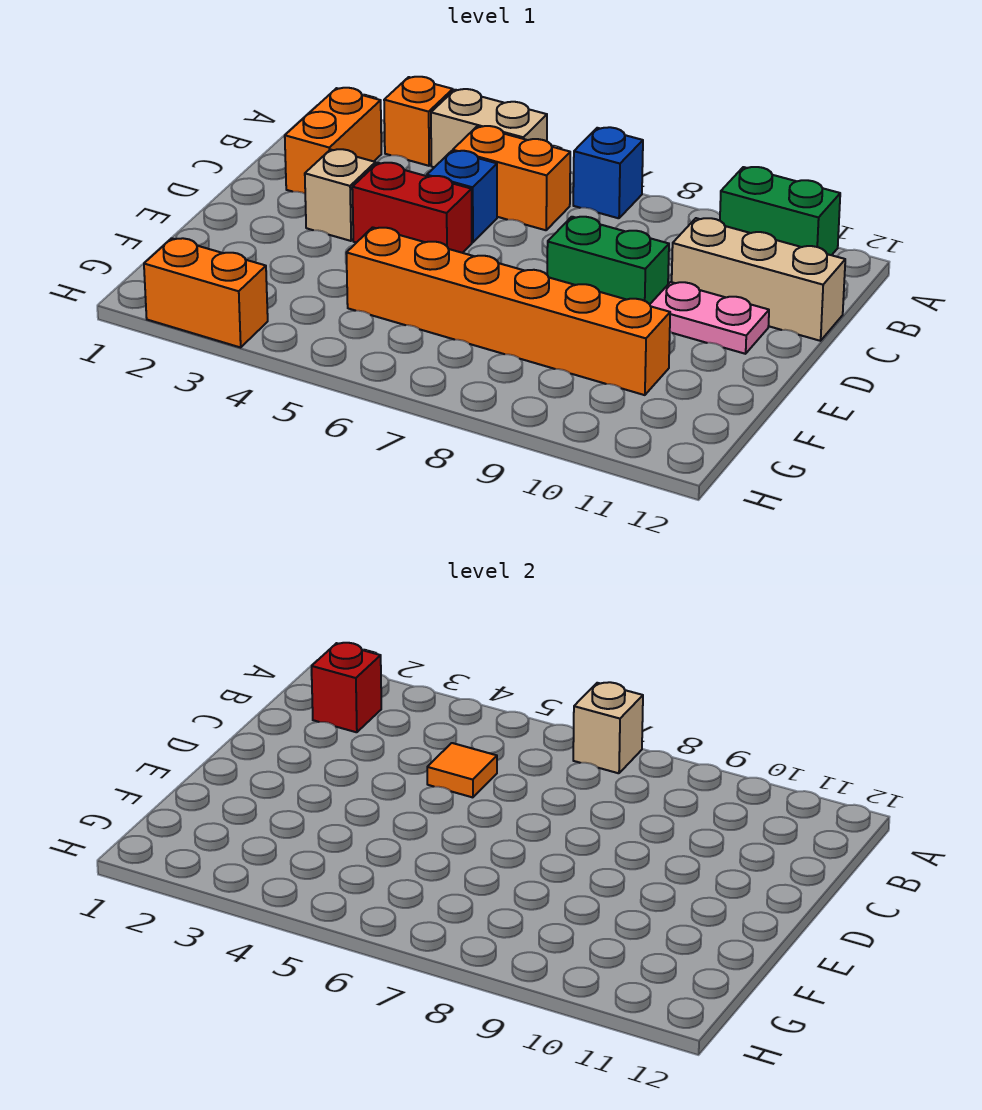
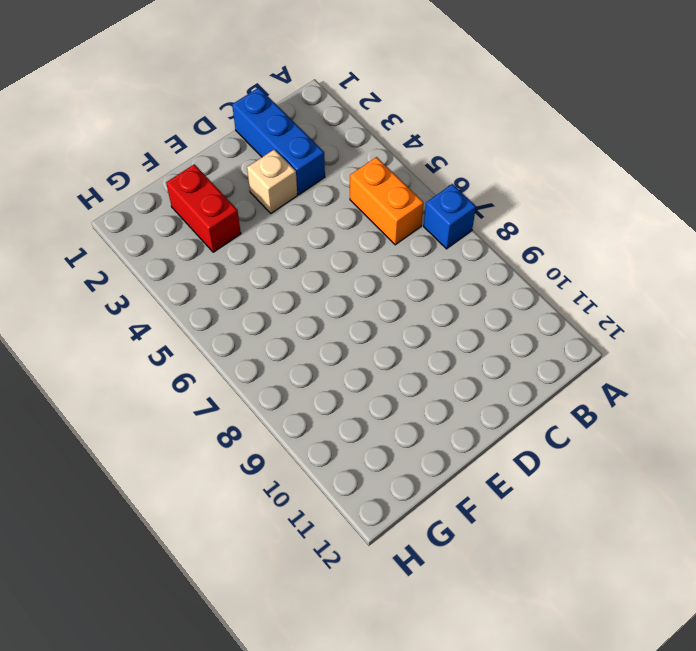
blue brick C1:C3 level 1 -> orange brick B2:C2 level 1
red brick F2:F3 level 1 -> red brick D4:D5 level 1
none -> orange brick A3 level 1
none -> tan brick A4:A5 level 1
none -> green brick A10:A11 level 1

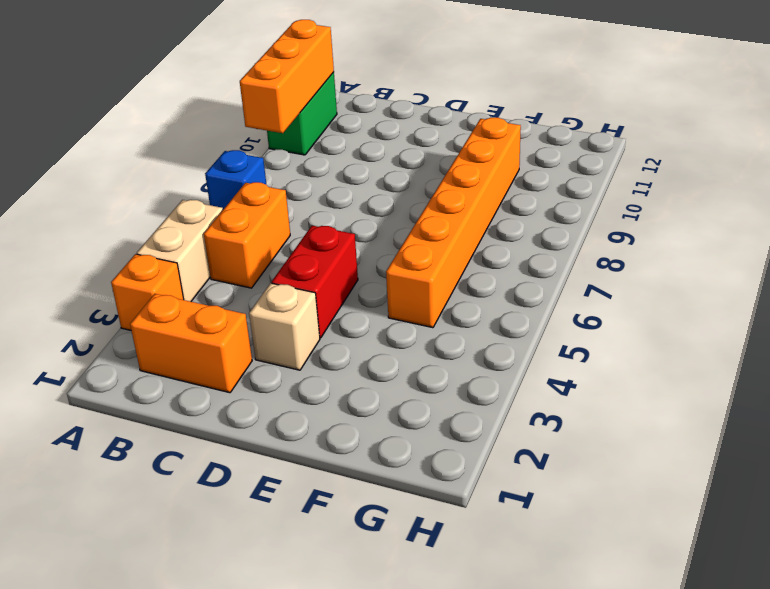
orange brick A9:A11 level 2 -> none
none -> blue brick C5 level 1
none -> tan brick C10:C12 level 1
none -> green brick D8:D9 level 1

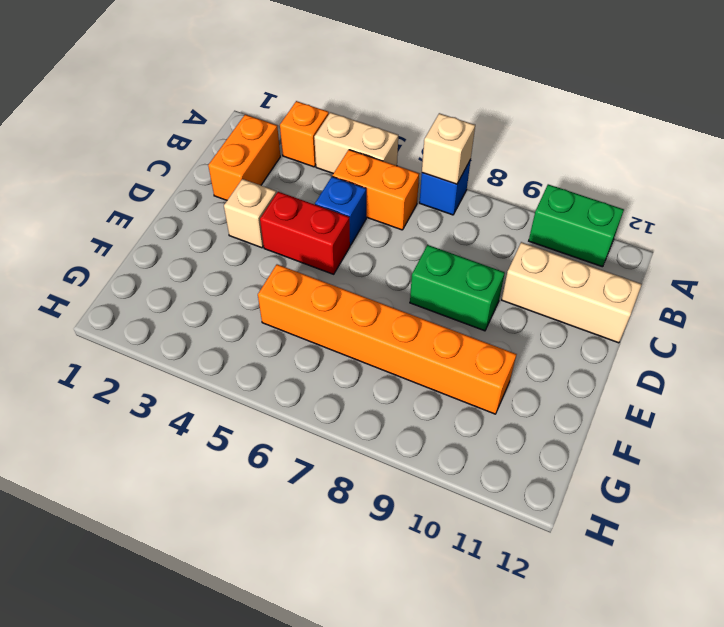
none -> pink plate D10:D11 level 1
none -> orange brick H2:H3 level 1
none -> red brick B2 level 2

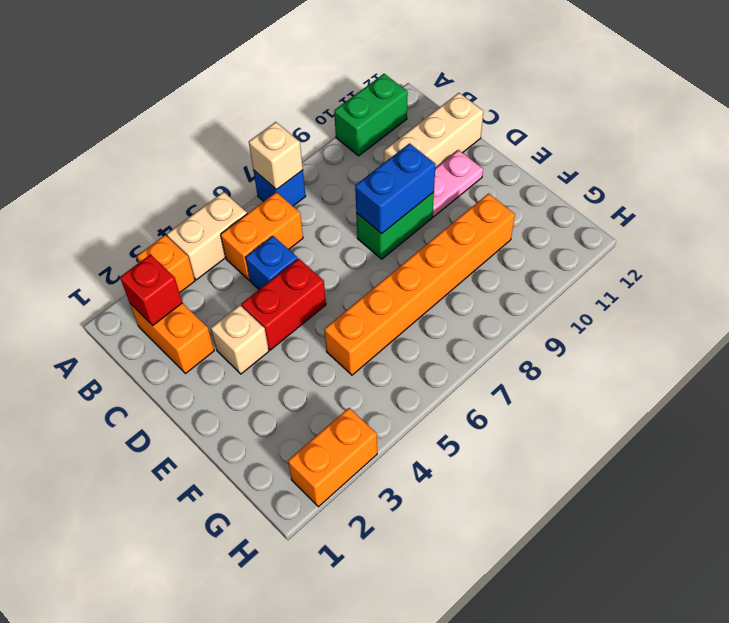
blue brick D8:D9 level 2 -> none
none -> orange tile C5 level 2

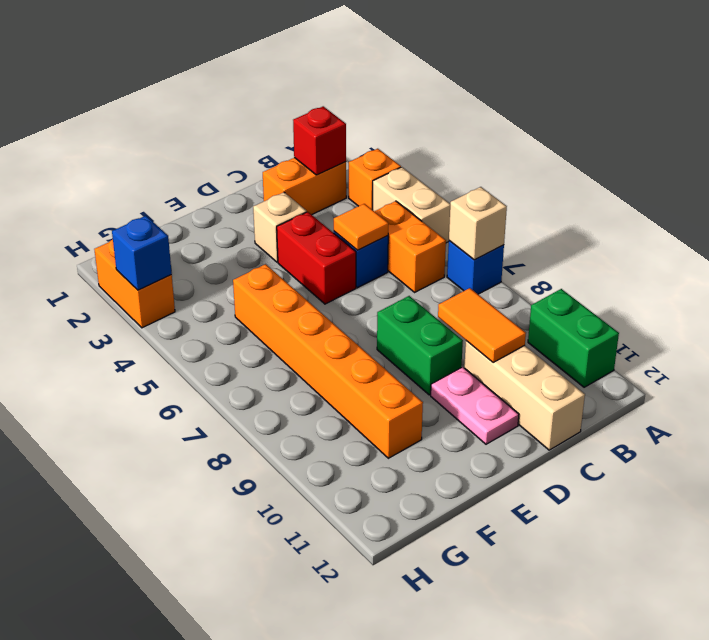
orange tile C9:C10 level 2 -> none
blue brick H3 level 2 -> none

